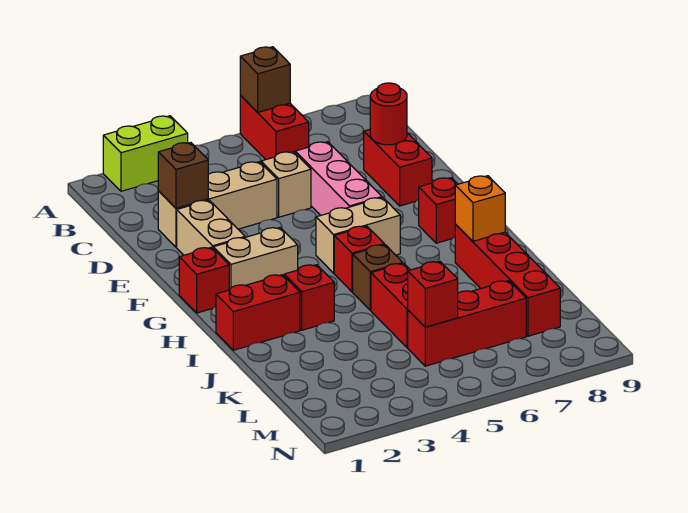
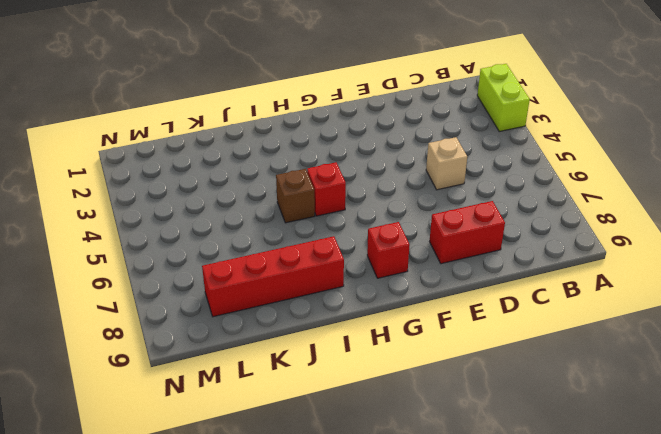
none -> red brick A6:B6 level 1
none -> tan brick D2:D4 level 1
none -> pink brick D6:F6 level 1

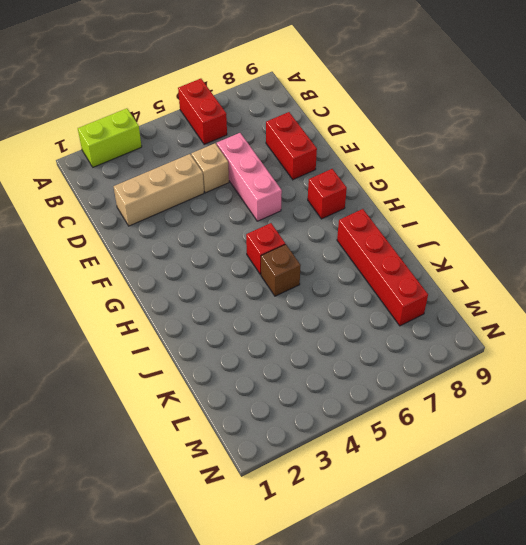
none -> tan brick E2:F2 level 1
none -> red brick G1 level 1
none -> tan brick G2:G3 level 1

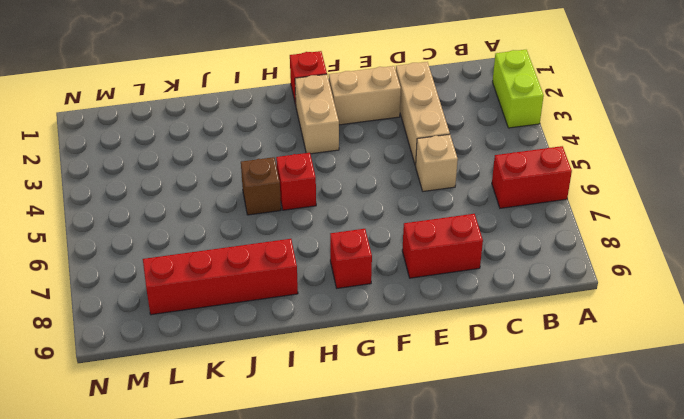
none -> pink brick D6:F6 level 1
none -> tan brick G5:G6 level 1
none -> red brick I1:I2 level 1

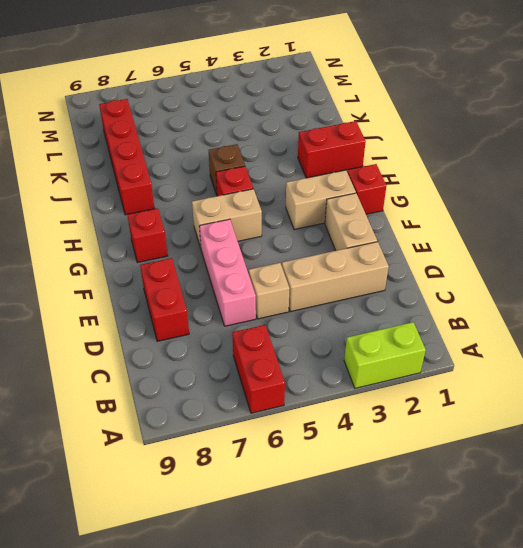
none -> red brick I3 level 1
none -> red brick J5:K5 level 1
none -> red brick L5:L7 level 1

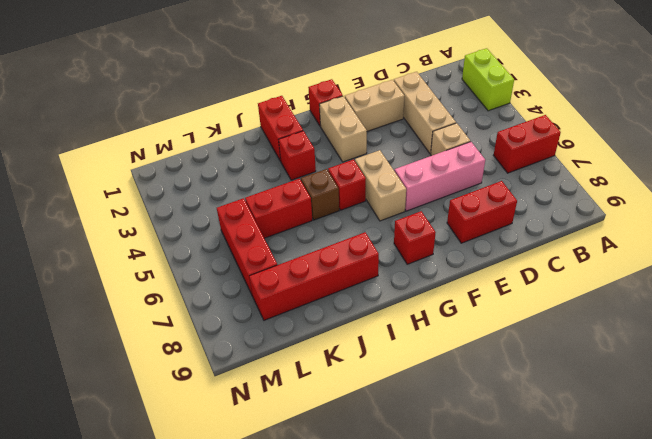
none -> brown brick A6 level 2
none -> brown brick D2 level 2
none -> red round brick D8 level 2

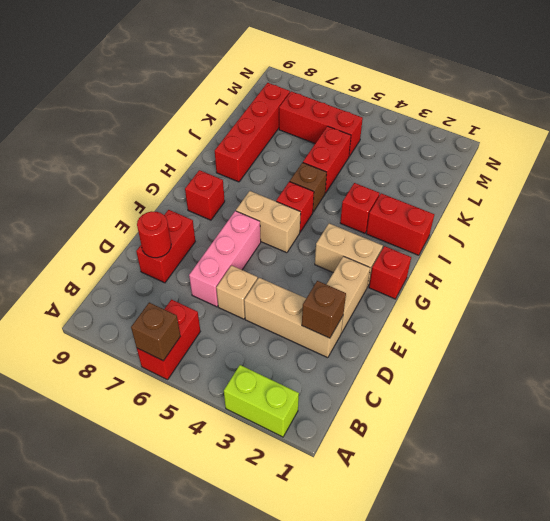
none -> orange brick I8 level 2
none -> red brick L5 level 2

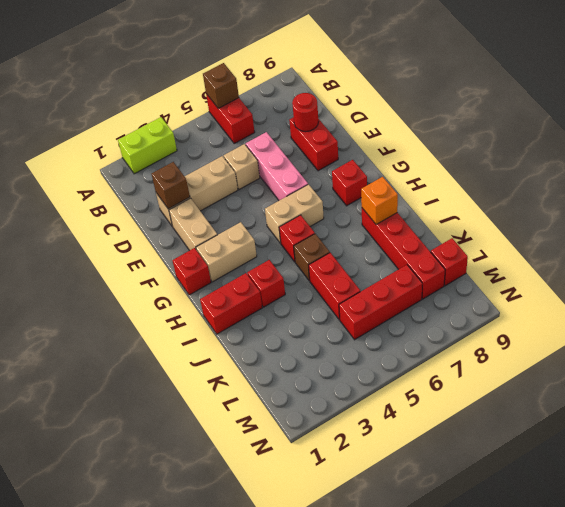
red brick L9 level 1 -> red brick L5 level 2

